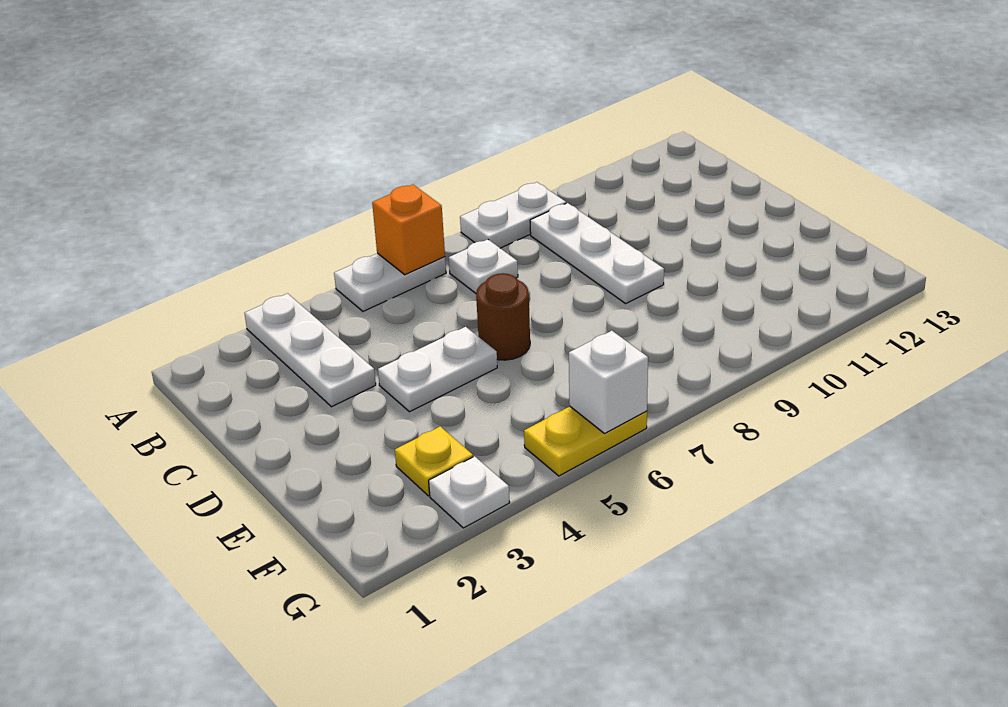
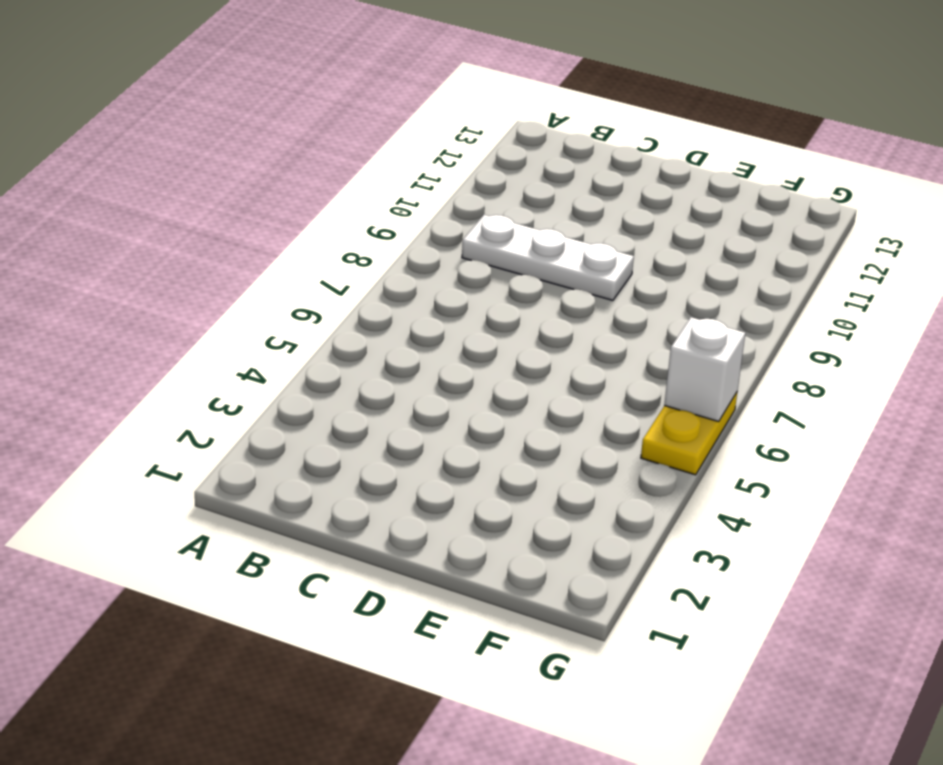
none -> white plate A3:C3 level 1
none -> white plate A5:A6 level 1
none -> white plate A8:A9 level 1

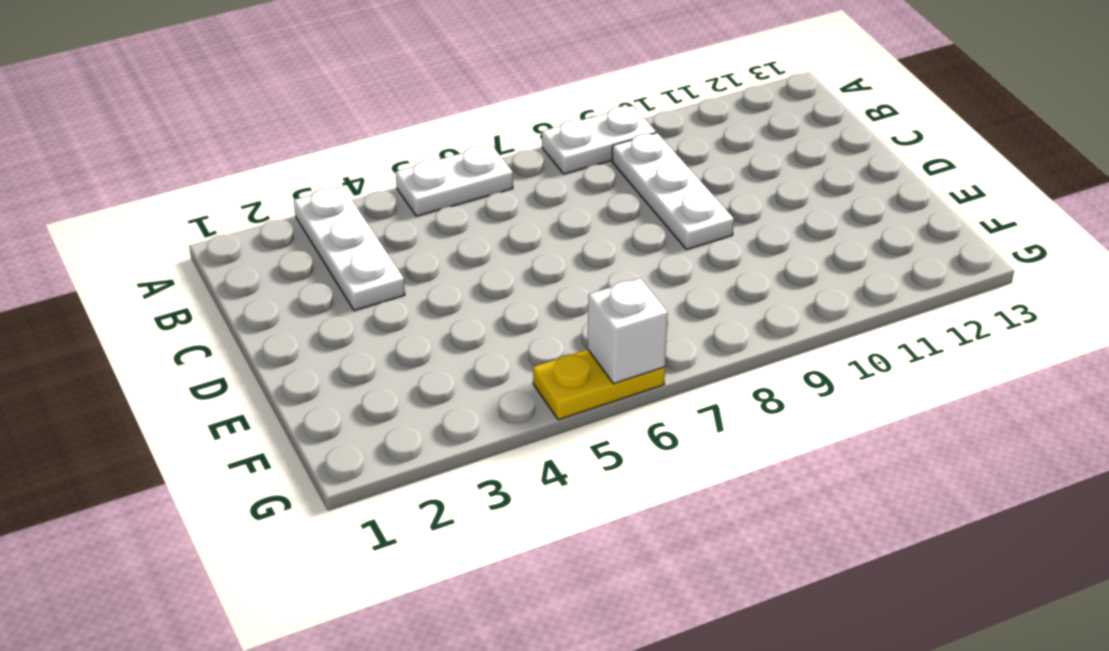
none -> white plate B7 level 1
none -> white plate D4:D5 level 1
none -> brown round brick D6 level 1

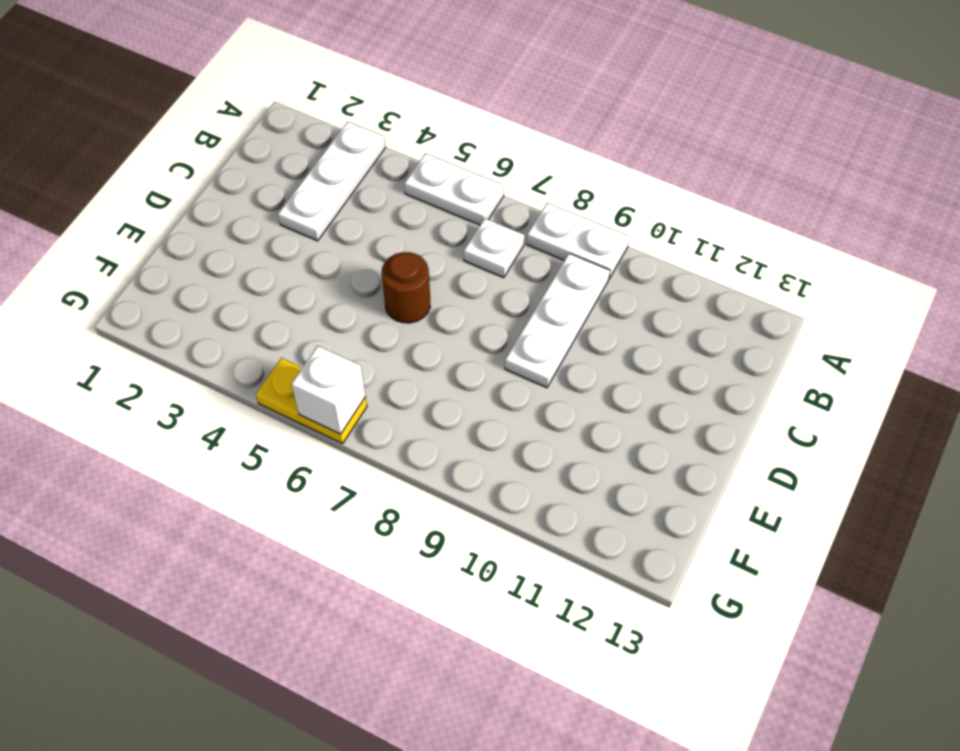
none -> white plate D4:D5 level 1
none -> yellow plate F3 level 1
none -> white plate G3 level 1

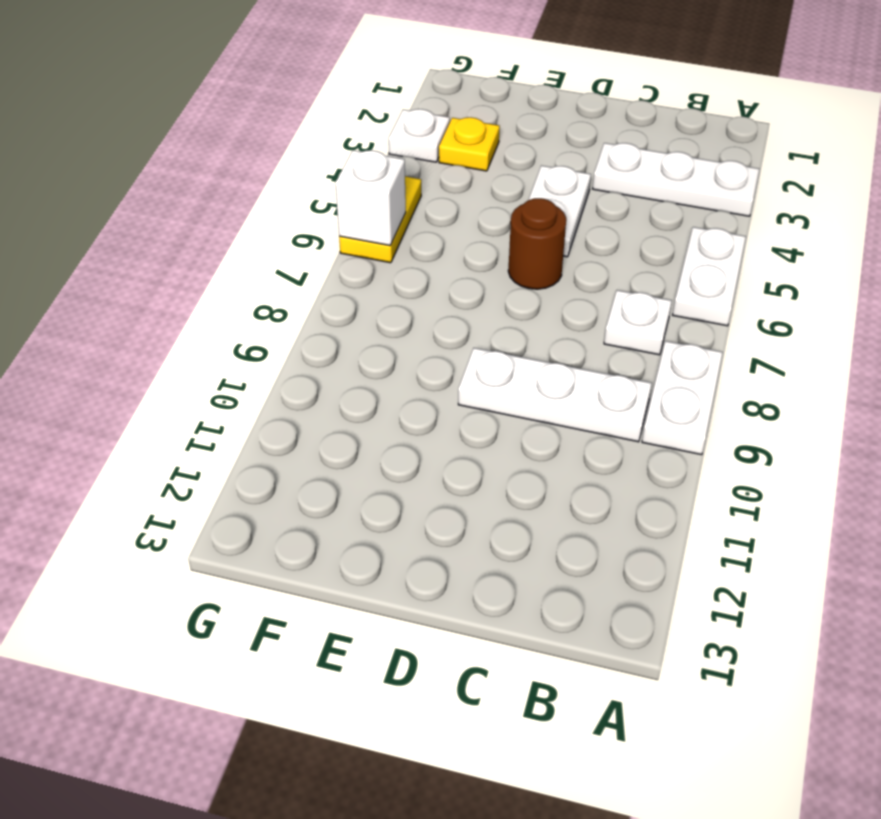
none -> orange brick A6 level 2

